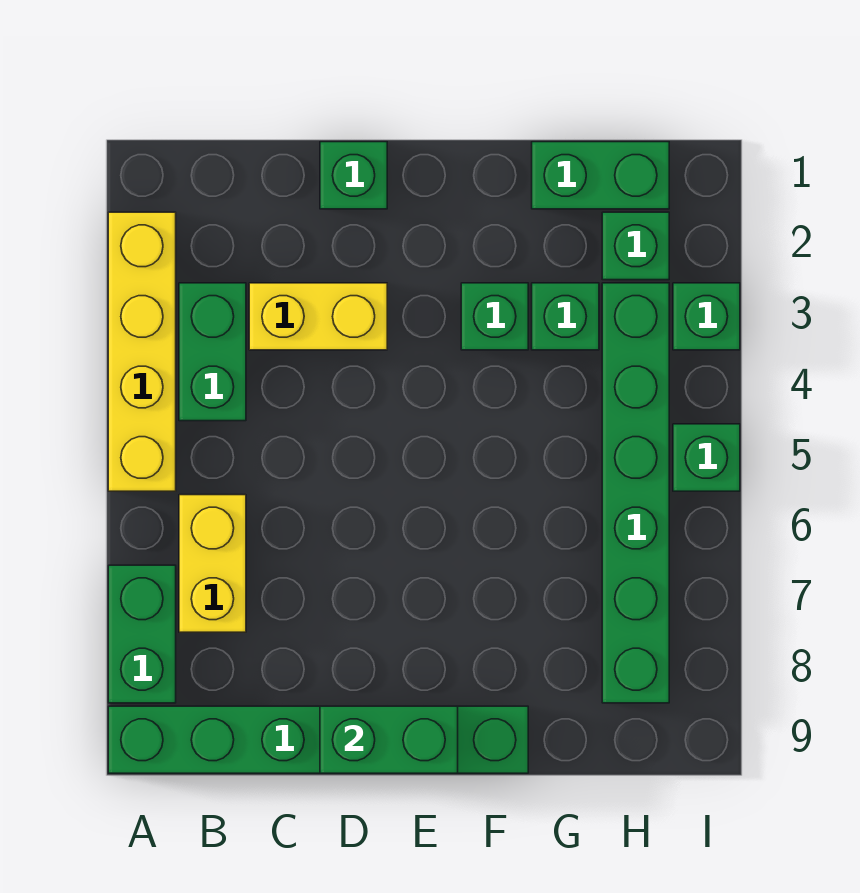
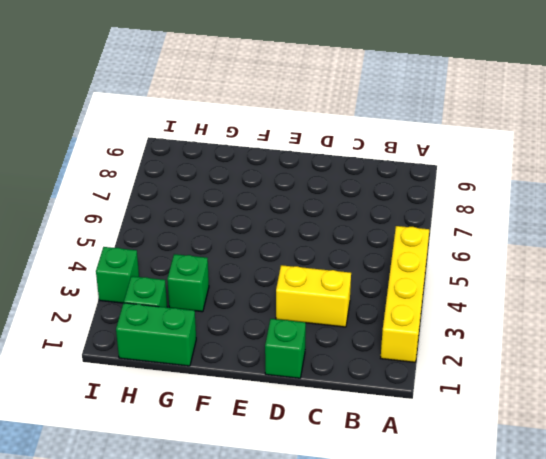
none -> green brick A7:A8 level 1
none -> green brick A9:F9 level 1
none -> green brick B3:B4 level 1

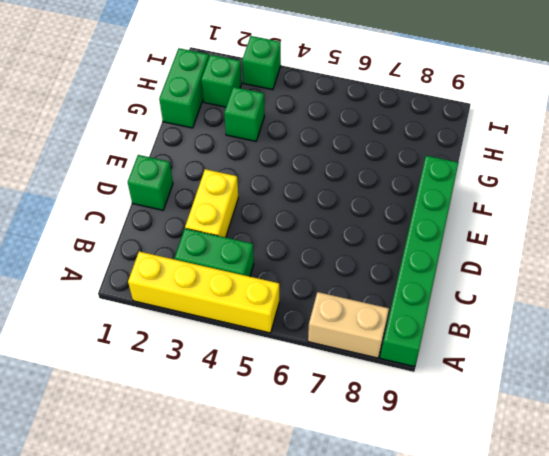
tan brick A7:A8 level 1 -> green brick A7:A8 level 1
none -> yellow brick B6:B7 level 1
none -> green brick F3 level 1
none -> green brick H3:H8 level 1

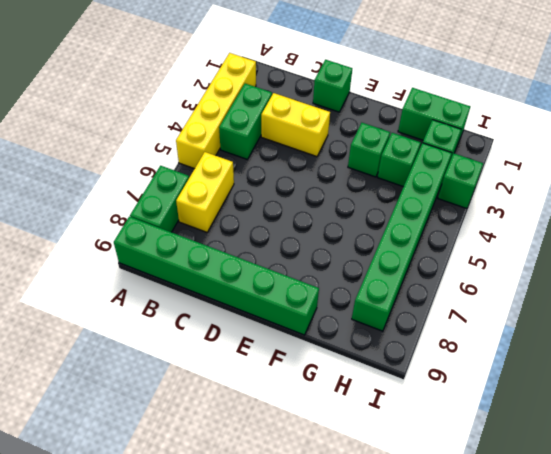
none -> green brick I5 level 1
none -> green brick D9:E9 level 2

